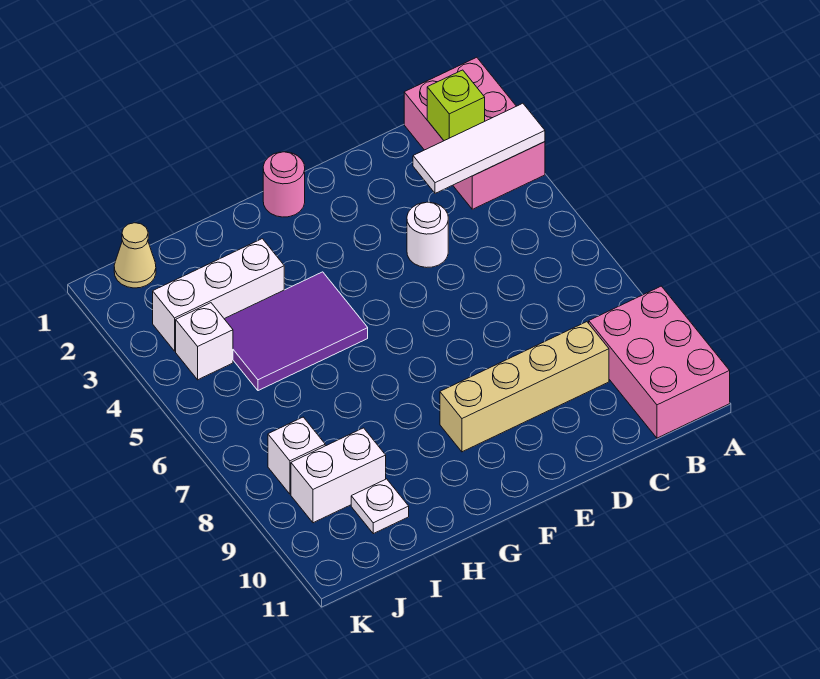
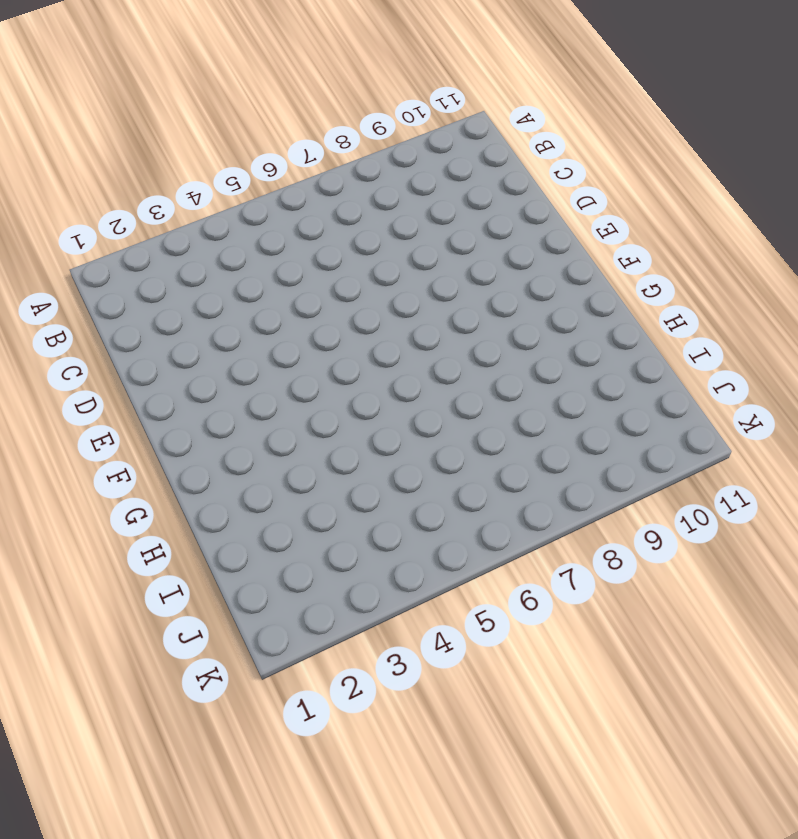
none -> pink brick A1:B3 level 1
none -> pink brick A9:B11 level 1
none -> tan brick C9:F9 level 1

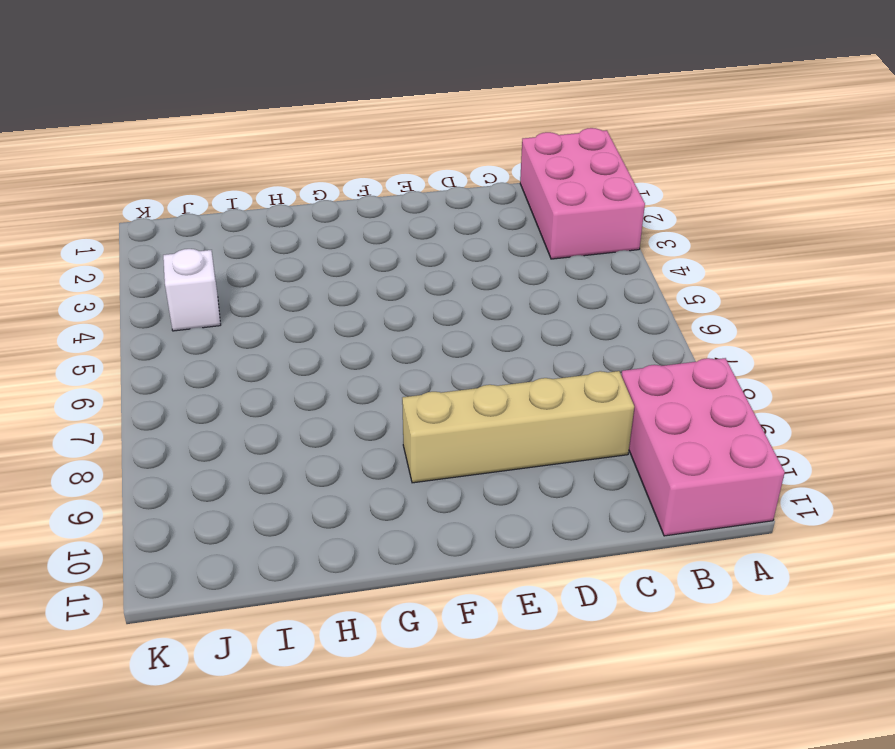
none -> white round brick D4 level 1
none -> pink round brick F1 level 1
none -> purple tile G4:I5 level 1

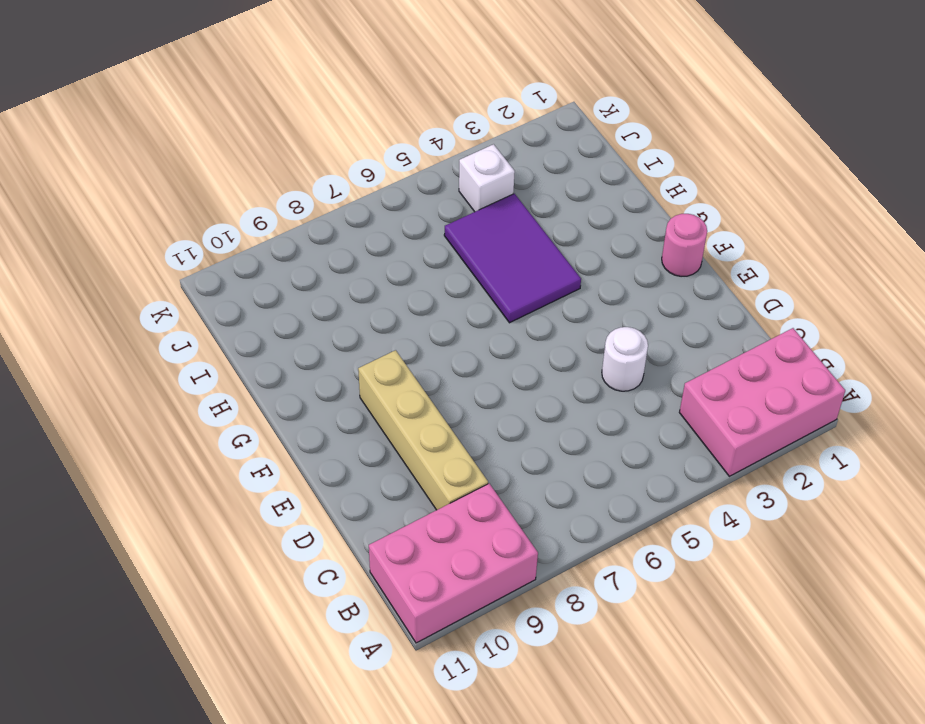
none -> white brick H3:J3 level 1
none -> white brick I9:J9 level 1
none -> white plate I10 level 1

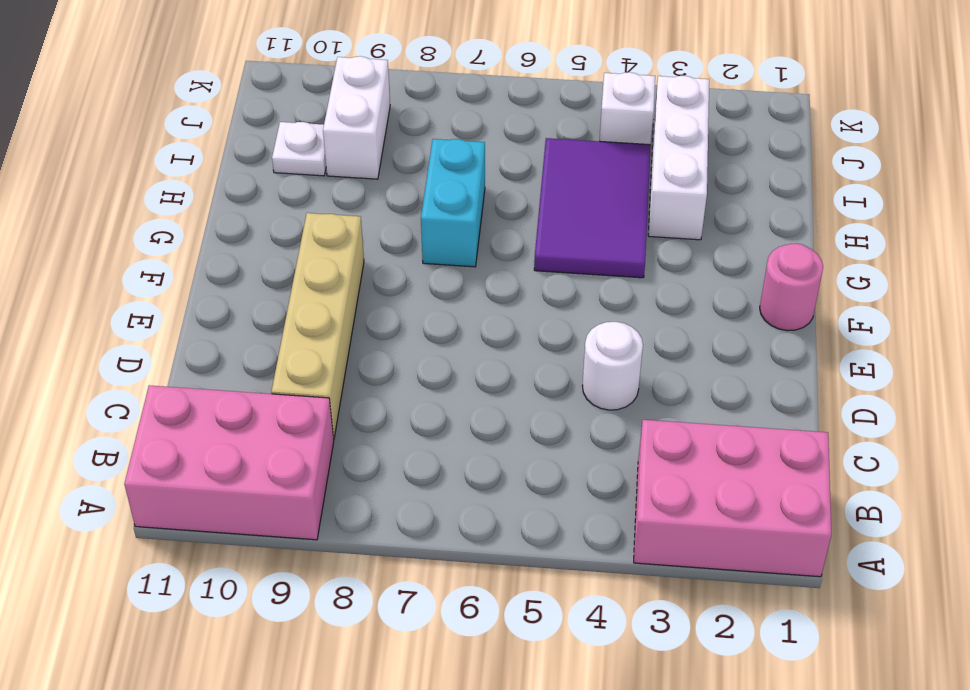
cyan brick G7:H7 level 1 -> none
none -> tan cone J1 level 1
none -> white brick J8 level 1
none -> white tile A3:C3 level 2

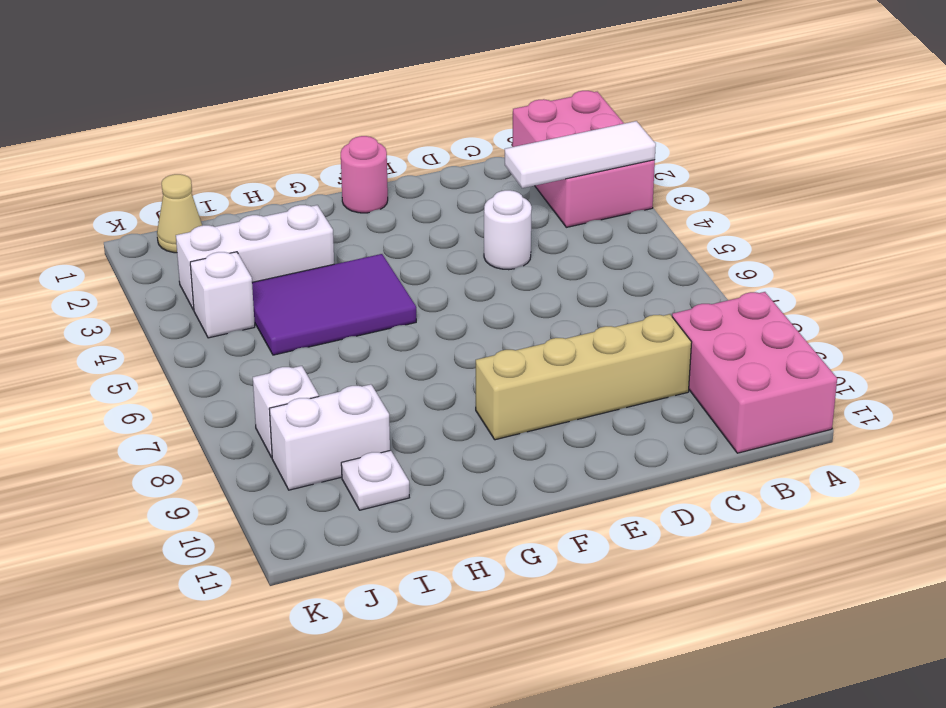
none -> lime brick B2 level 2

